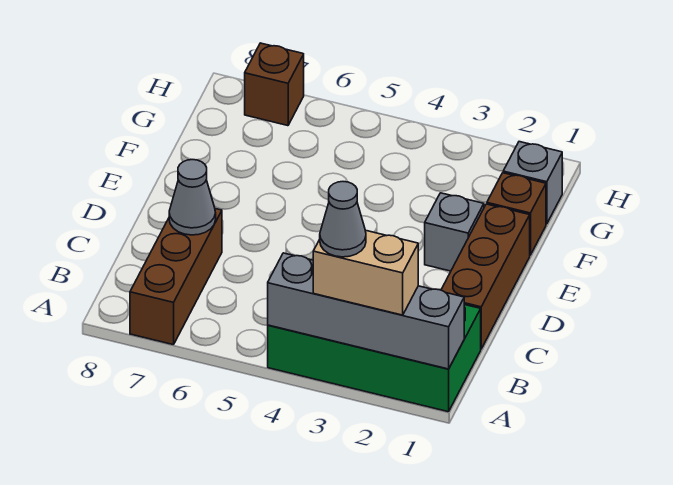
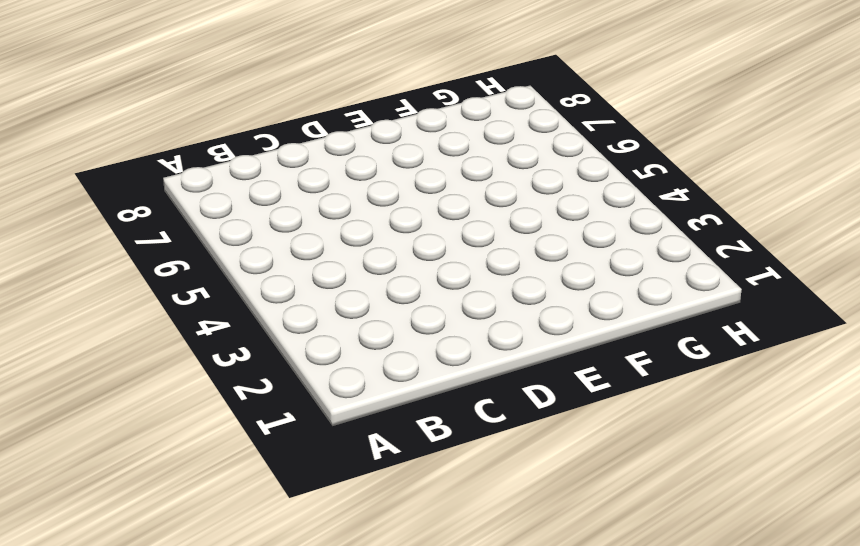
none -> green brick A1:B4 level 1
none -> brown brick A7:C7 level 1

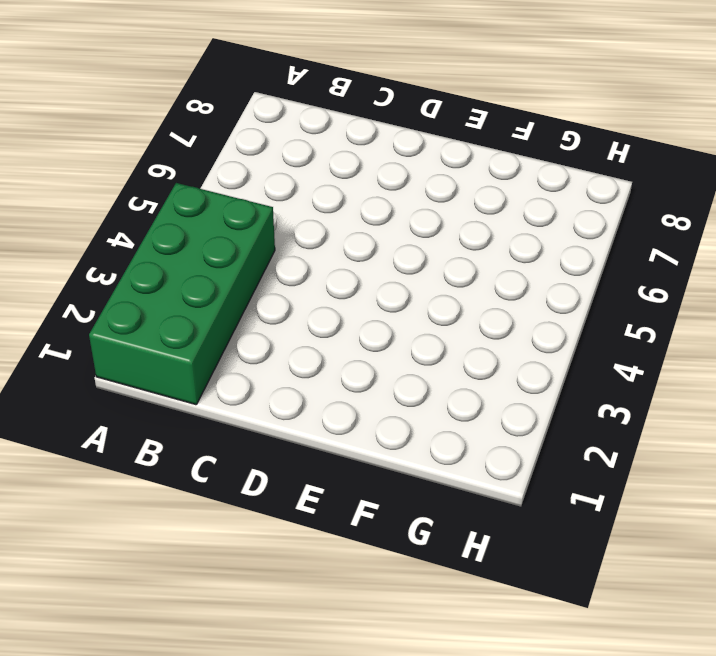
none -> brown brick A7:C7 level 1
none -> brown brick C1:E1 level 1

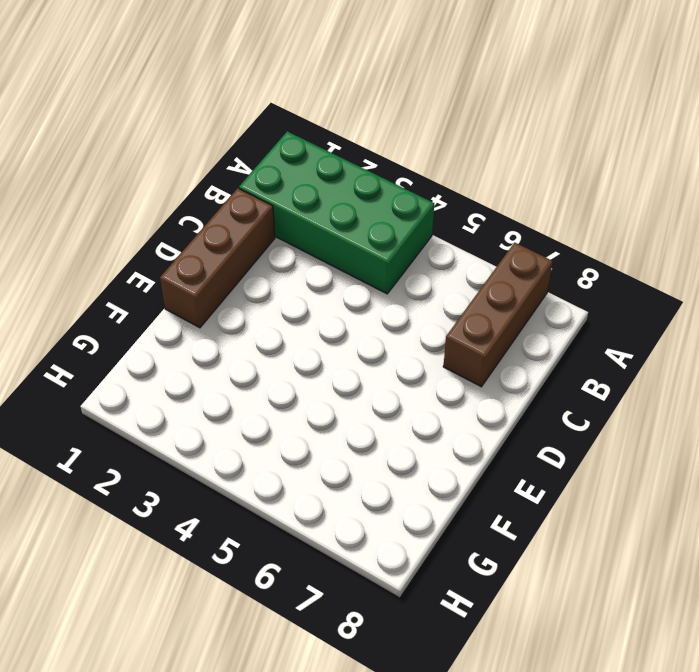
none -> grey brick E2 level 1
none -> brown brick F1 level 1

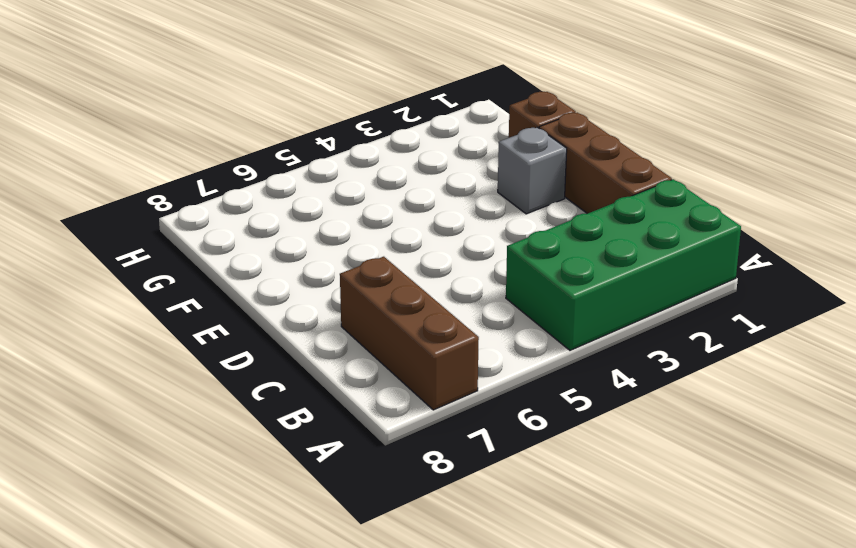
none -> grey brick G1 level 1
none -> brown brick H7 level 1

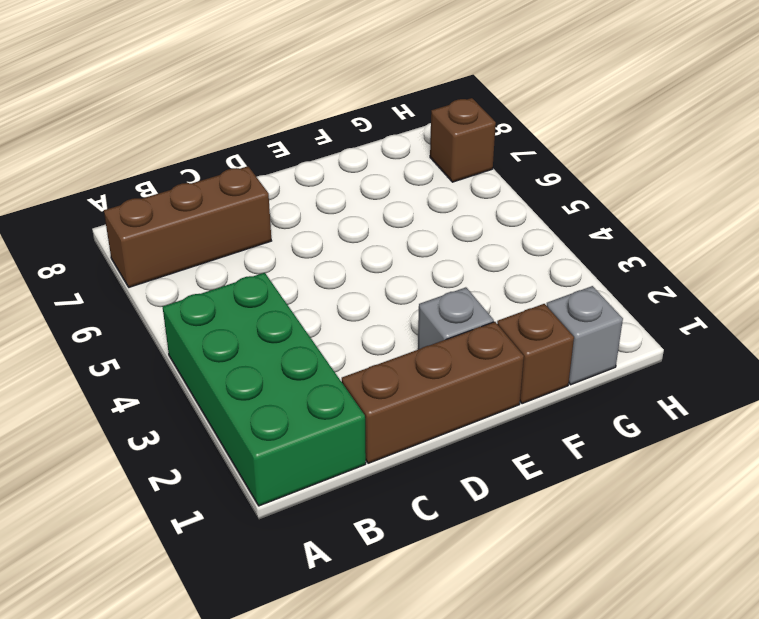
none -> grey brick A1:A4 level 2
none -> grey cone C7 level 2

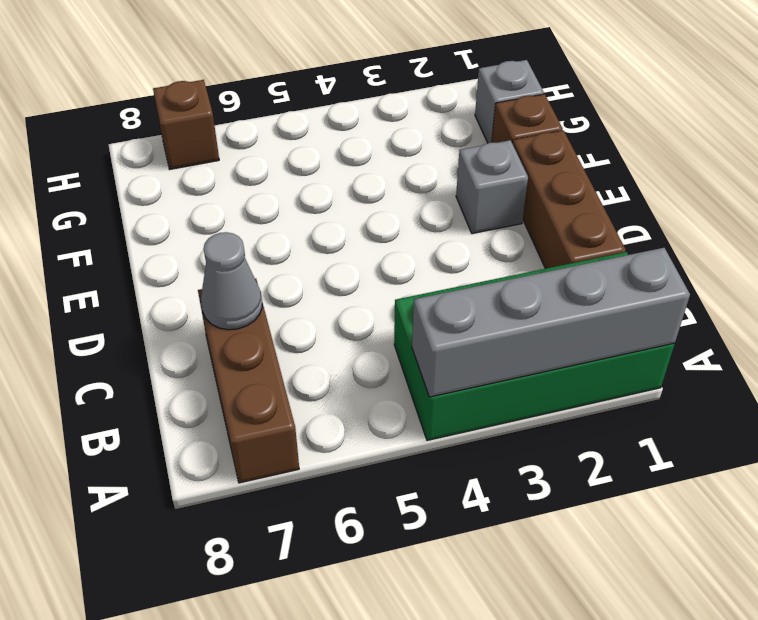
none -> tan brick A2:A3 level 3
none -> grey cone A3 level 4

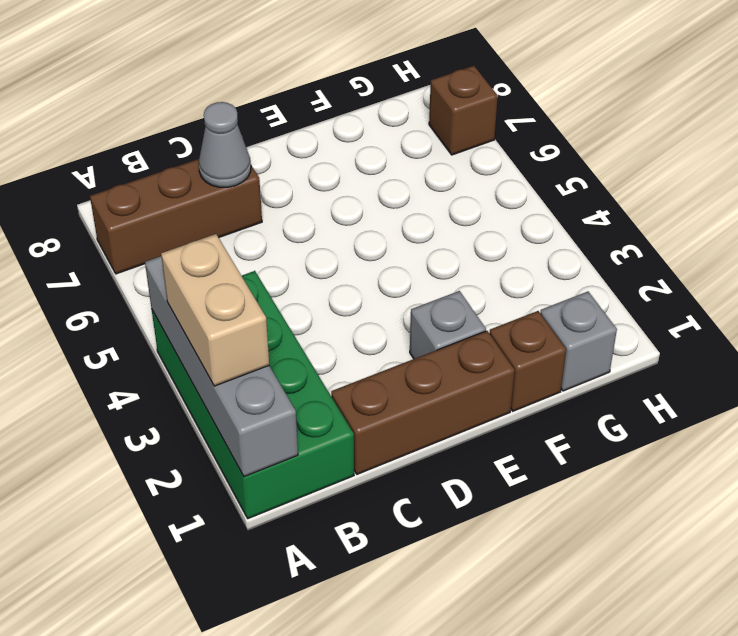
none -> grey cone A3 level 4

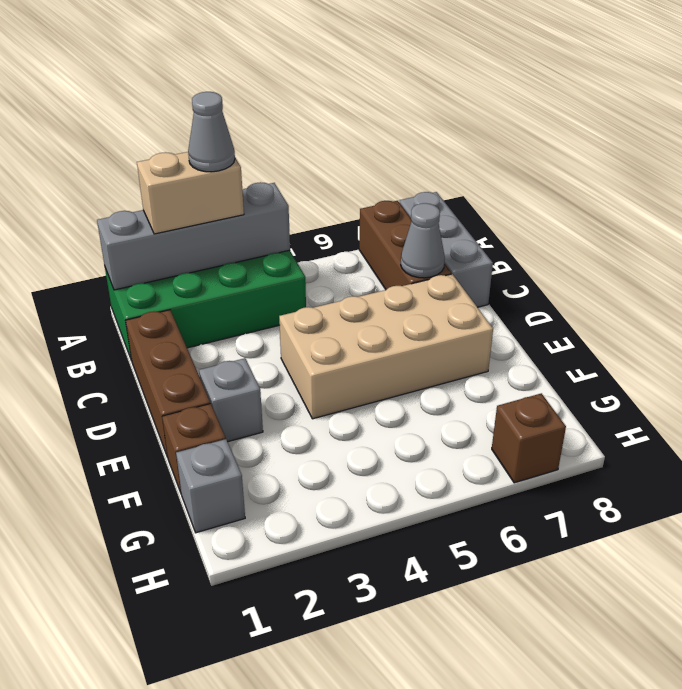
grey brick A8:C8 level 1 -> none
tan brick D4:E7 level 1 -> none

